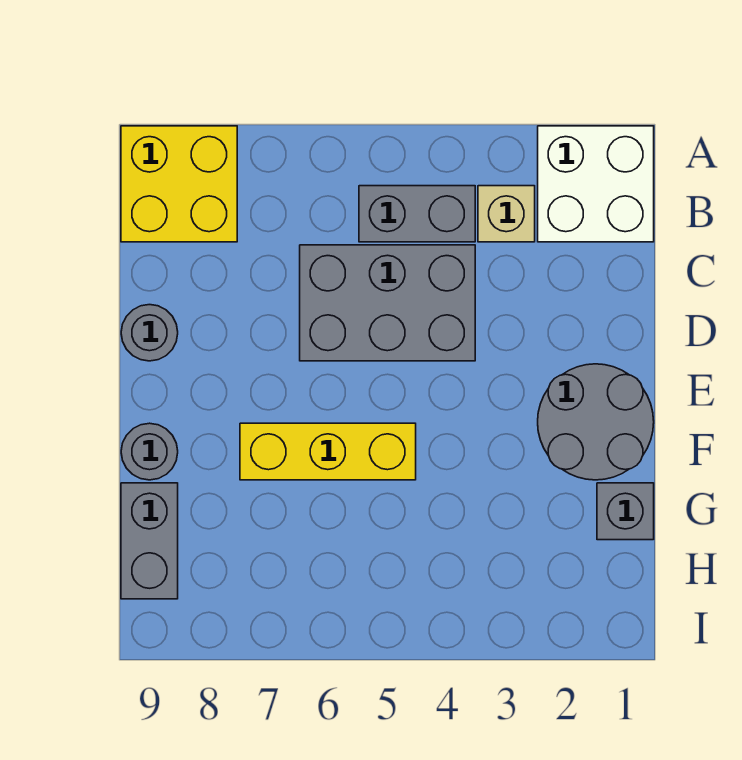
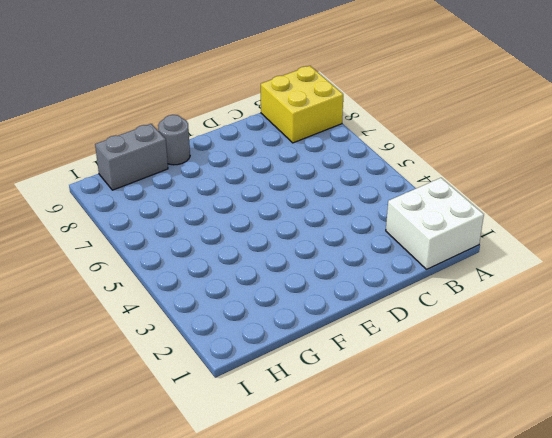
none -> tan brick B3 level 1
none -> grey brick B4:B5 level 1

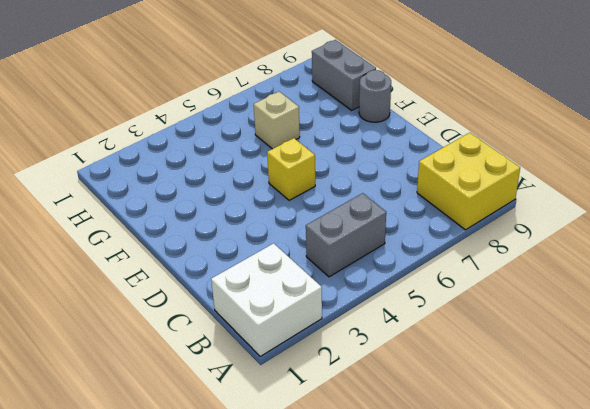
yellow brick E5 level 1 -> none
tan brick G6 level 1 -> tan brick B3 level 1
none -> grey brick C4:D6 level 1
none -> grey round brick D9 level 1

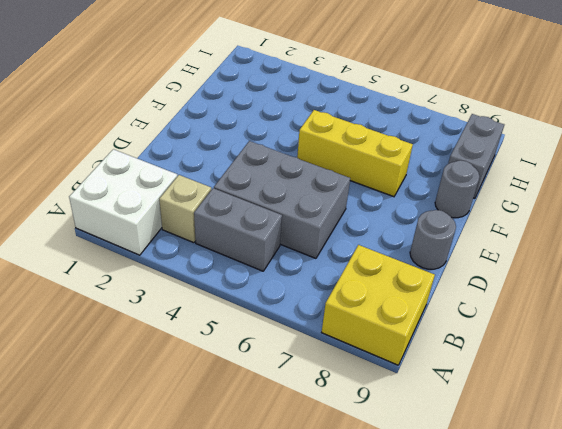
none -> grey round brick E1:F2 level 1
none -> grey brick G1 level 1

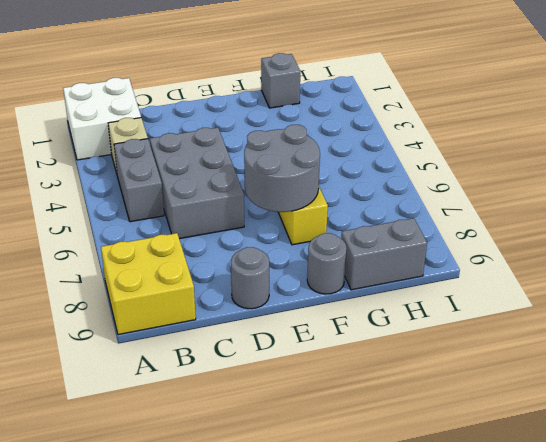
grey round brick E6:F7 level 2 -> grey round brick E1:F2 level 1

